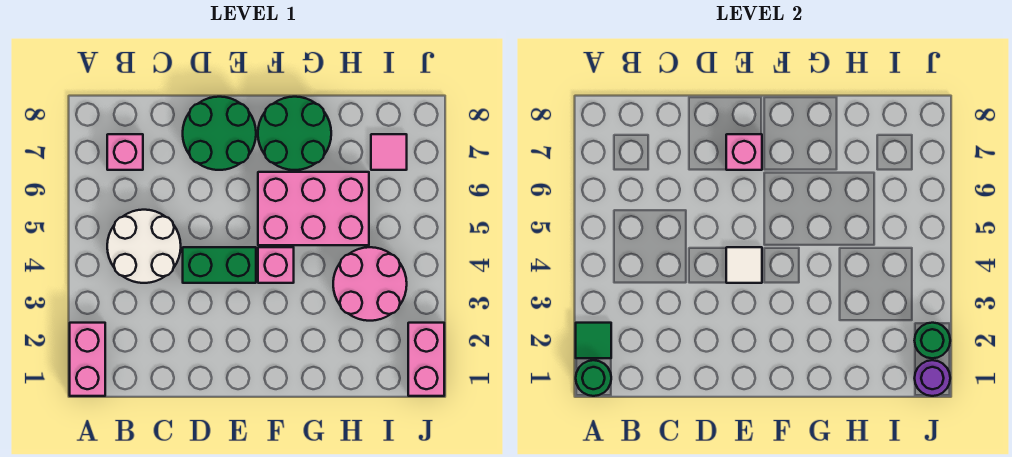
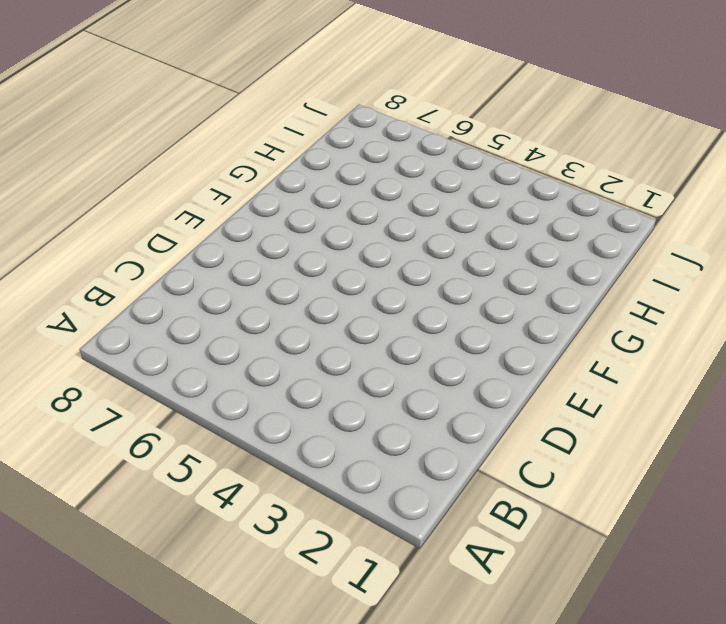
none -> pink brick A1:A2 level 1
none -> white round brick B4:C5 level 1
none -> pink brick B7 level 1

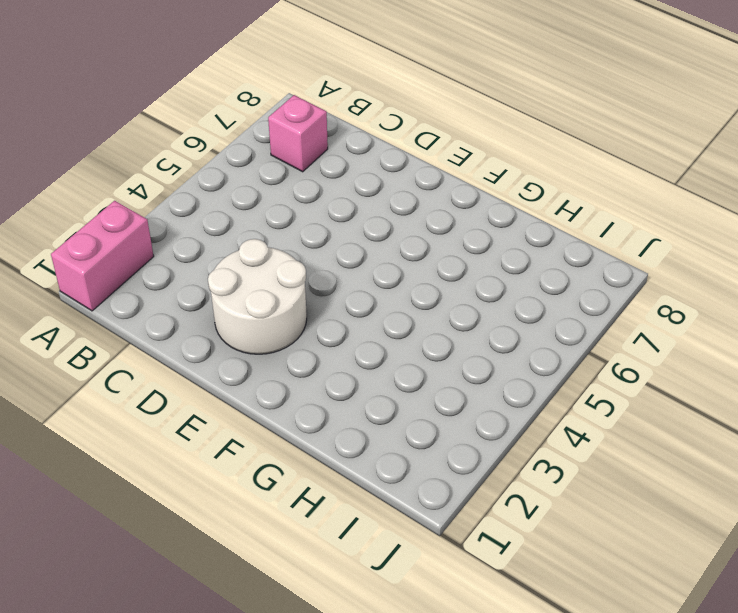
white round brick D2:E3 level 1 -> white round brick B4:C5 level 1
none -> green brick D4:E4 level 1
none -> green round brick D7:E8 level 1
none -> pink brick F4 level 1

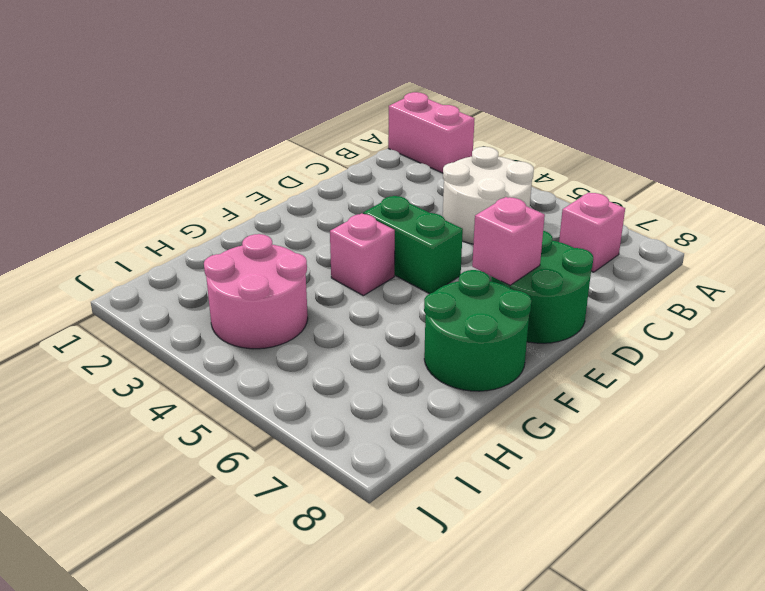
green brick E4:E5 level 1 -> green brick D4:E4 level 1
none -> pink brick F5:H6 level 1
none -> pink tile I7 level 1
none -> pink brick J1:J2 level 1

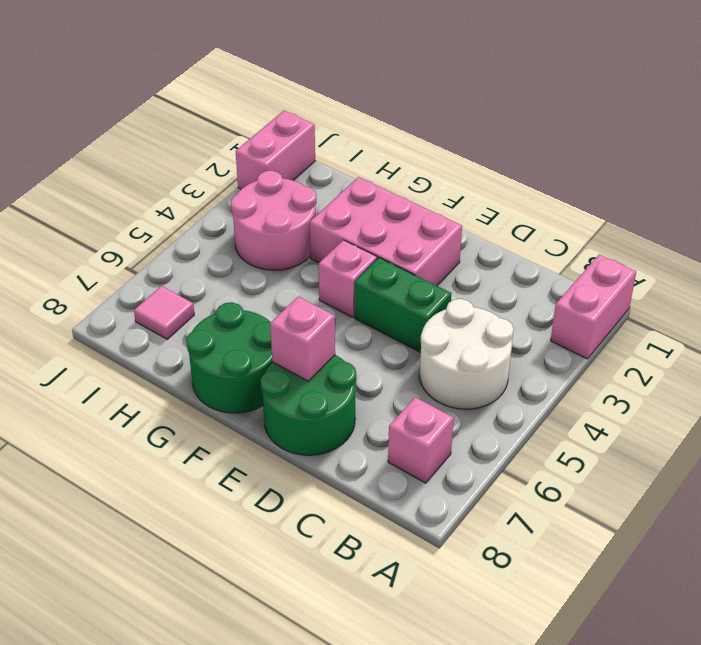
pink brick E2:G3 level 1 -> pink brick F5:H6 level 1
none -> green round brick A1 level 2
none -> green tile A2 level 2
none -> white tile E4 level 2

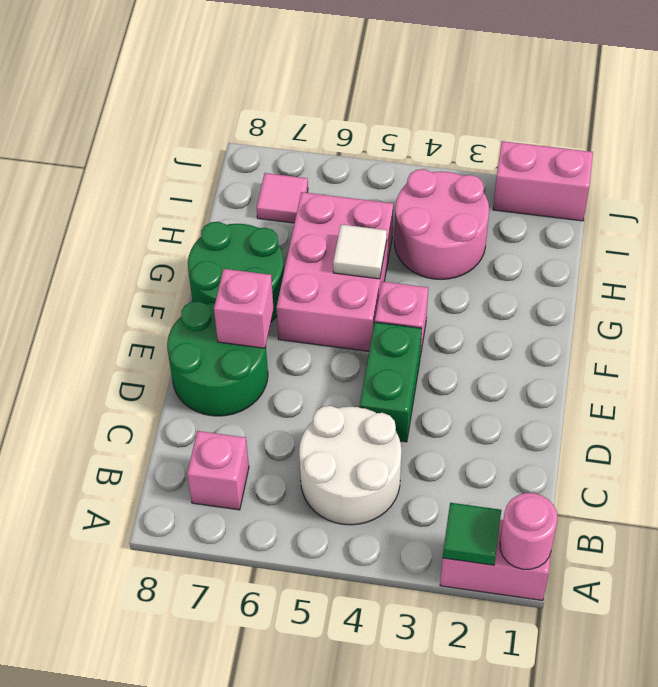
pink round brick A1 level 2 -> green round brick A1 level 2
white tile G5 level 2 -> white tile E4 level 2
none -> purple round brick J1 level 2
none -> green round brick J2 level 2

